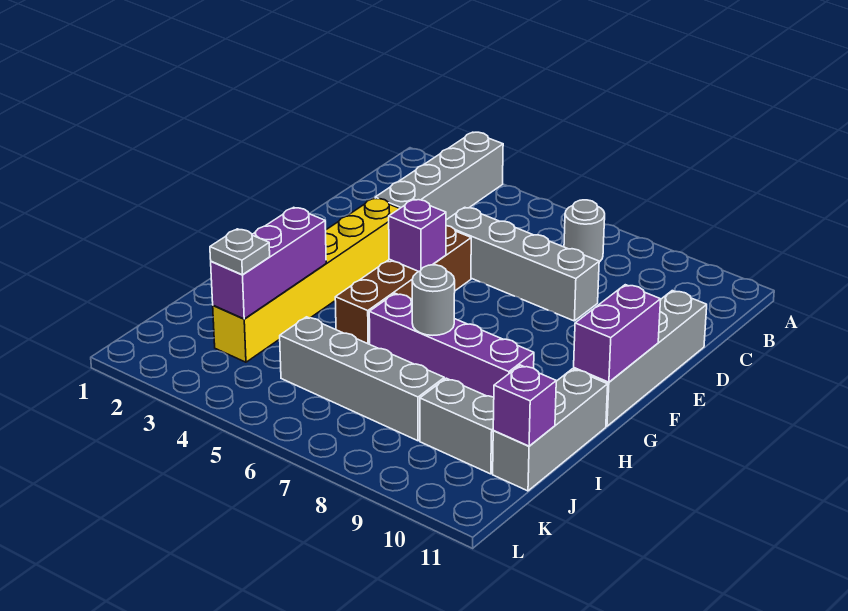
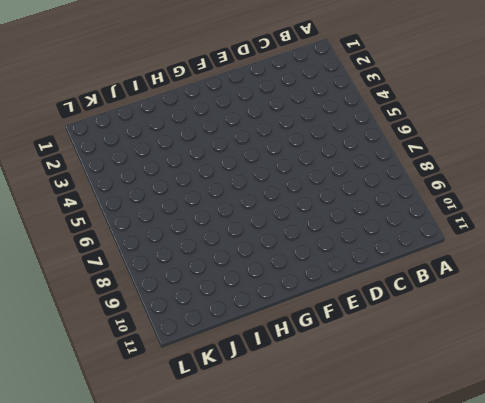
none -> grey brick A3:D3 level 1
none -> grey round brick B7 level 1
none -> grey brick D5:D8 level 1

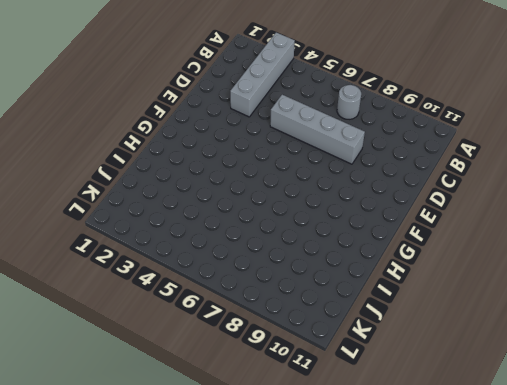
none -> grey brick D11:G11 level 1
none -> yellow brick E3:J3 level 1
none -> brown brick E5:H5 level 1

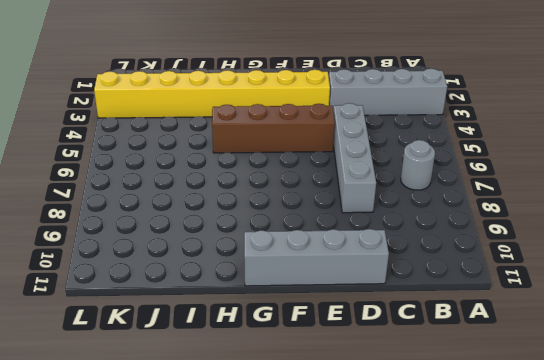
yellow brick E3:L3 level 1 -> yellow brick E3:J3 level 1
none -> purple brick H6:H9 level 1
none -> grey brick H11:J11 level 1
none -> grey brick J5:J8 level 1

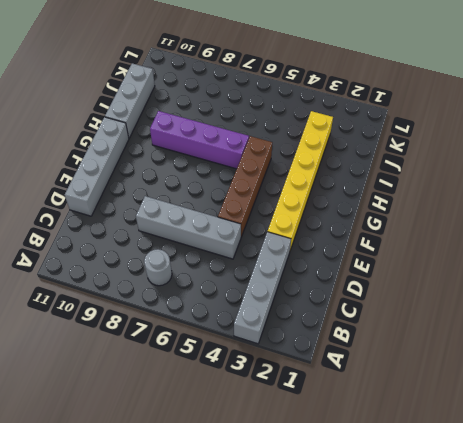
none -> grey brick J5:J8 level 1
none -> grey brick J9:J10 level 1
none -> purple brick F5 level 2

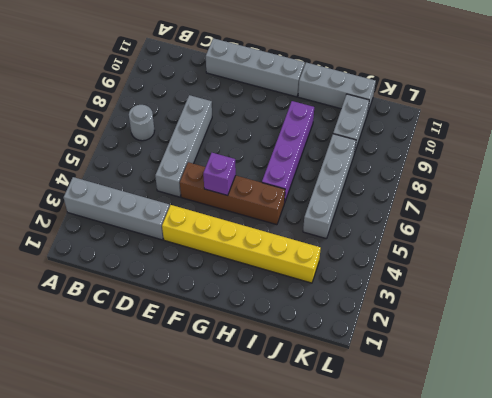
none -> purple brick F11:G11 level 2
none -> purple brick H3:J3 level 2
none -> grey round brick H7 level 2

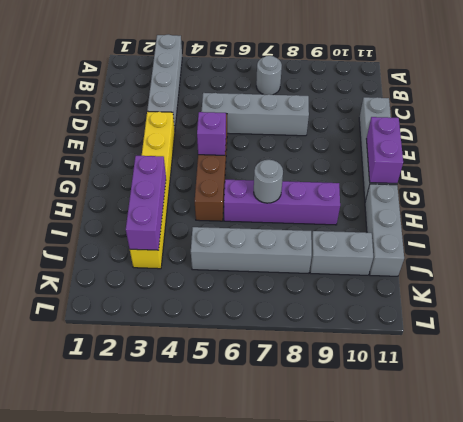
none -> purple brick J11 level 2
none -> grey plate J3 level 3

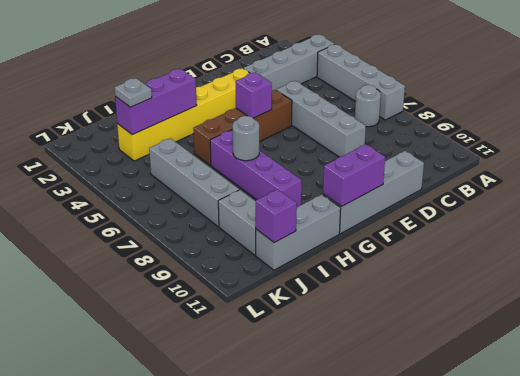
grey brick A4:A7 level 1 -> none

